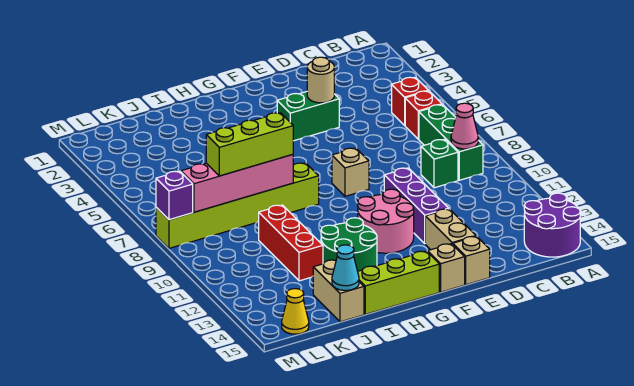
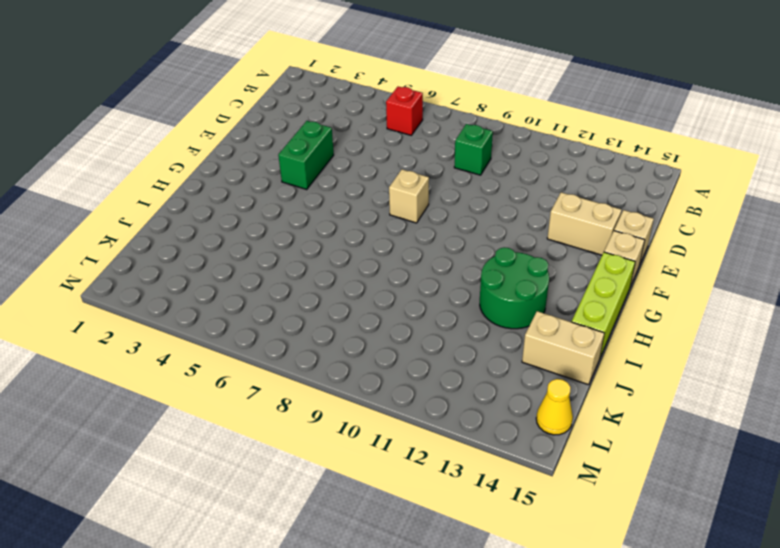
none -> purple round brick A14:B15 level 1
none -> red brick B5 level 1
none -> green brick B7:B9 level 1

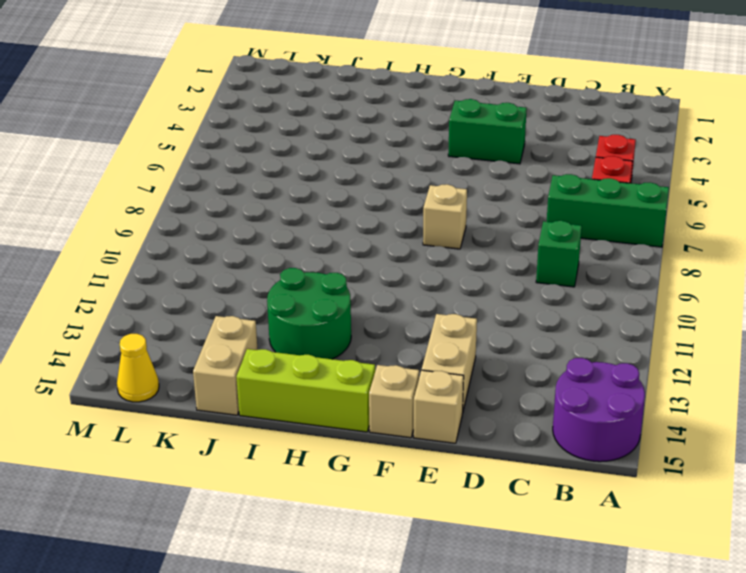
green brick A7:C7 level 1 -> green brick B7:B9 level 1
none -> purple brick E10:E12 level 1
none -> pink round brick F11:G12 level 1
none -> lime brick H8:M8 level 1

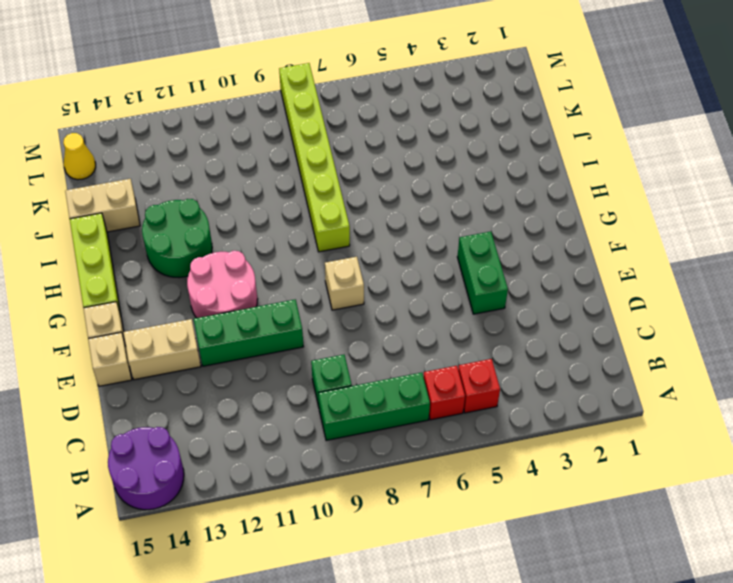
green brick E10:E12 level 1 -> purple brick E10:E12 level 1
none -> red brick J10:J12 level 1
none -> pink cone B9 level 2
none -> tan round brick E4 level 2

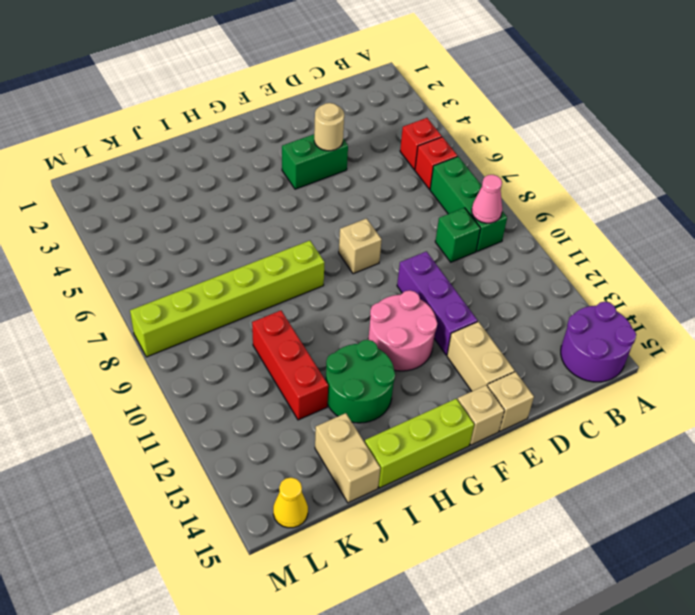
none -> pink brick I8:L8 level 2
none -> cyan cone J15 level 2
none -> purple brick M8 level 2

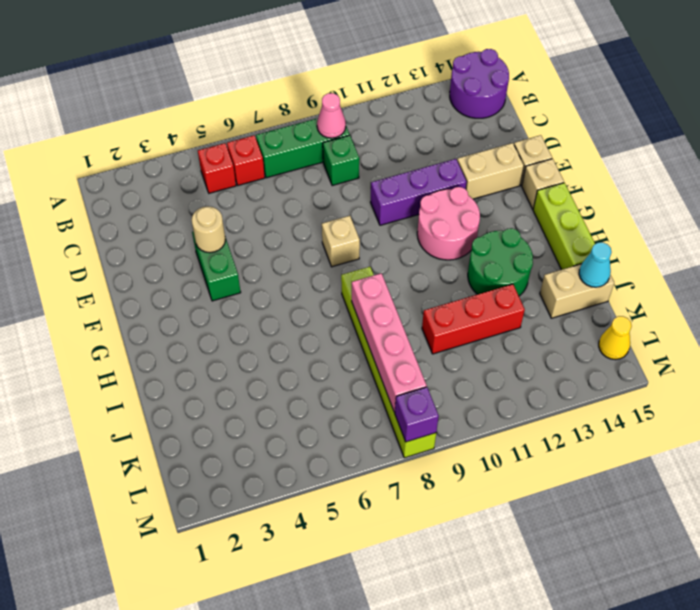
none -> lime brick I8:K8 level 3

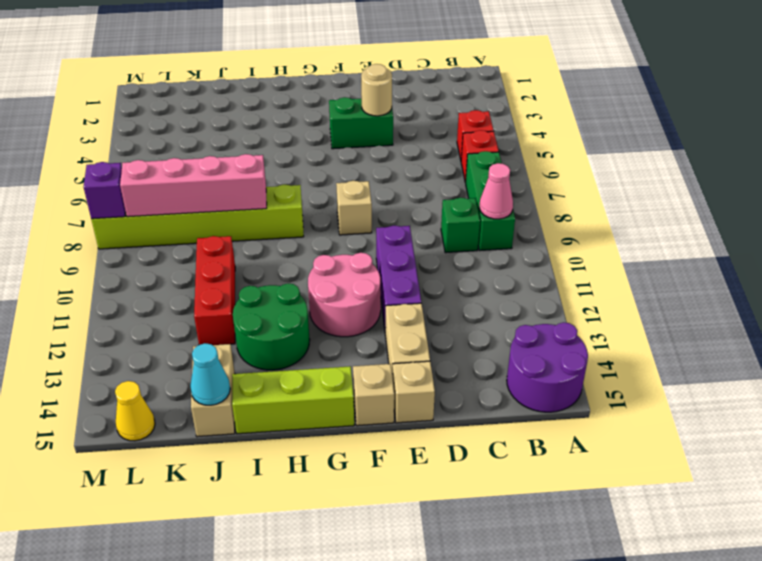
none -> lime brick I8:K8 level 3

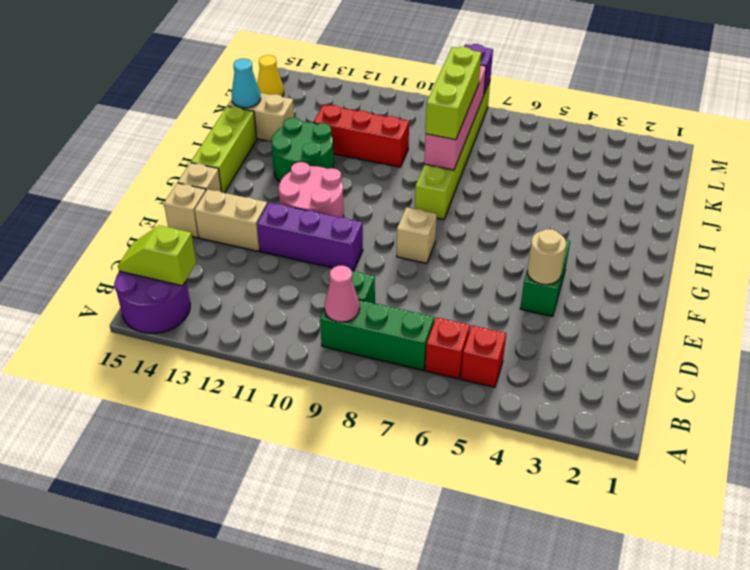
lime slope B14:B15 level 2 top 14 -> none

